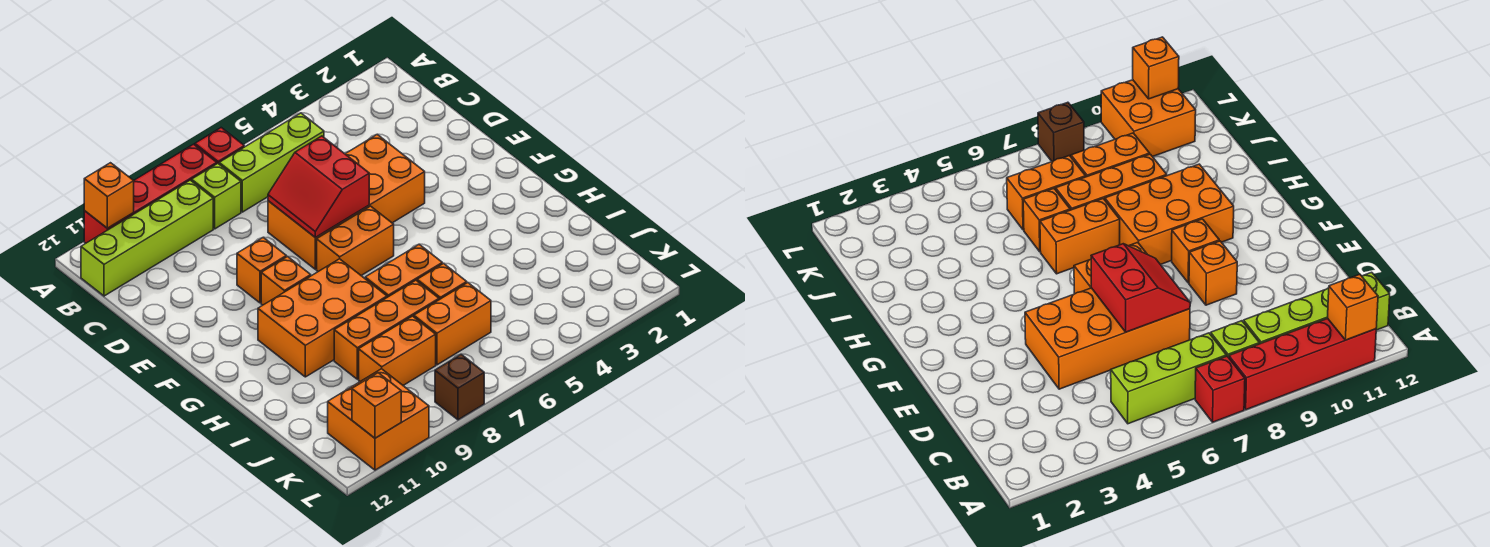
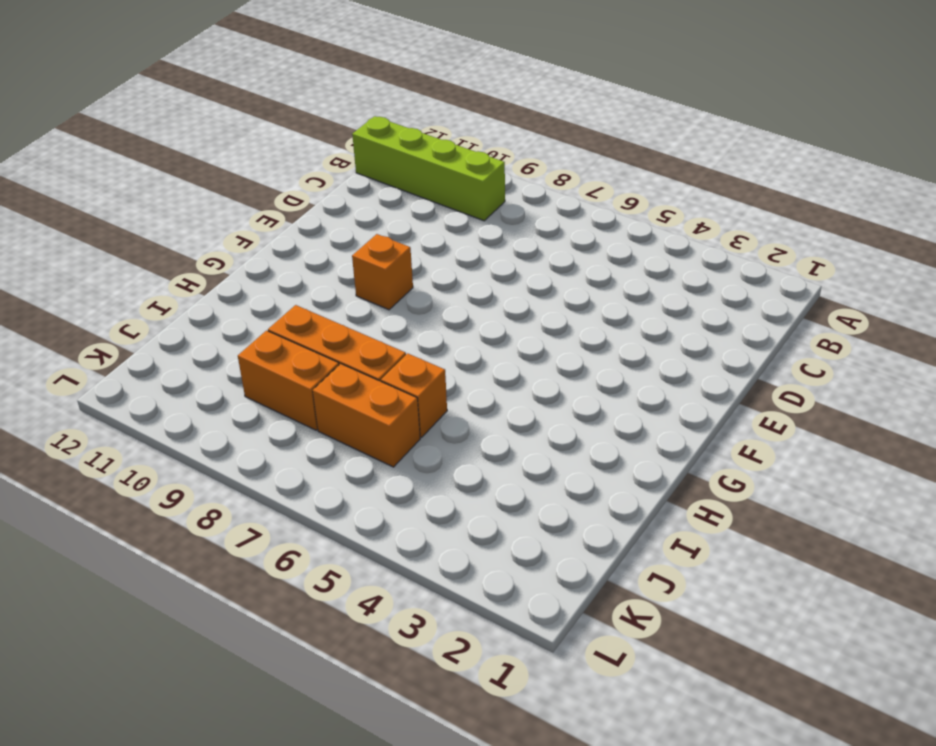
none -> red brick A7 level 1
none -> red brick A8:A11 level 1
none -> lime brick B5:B7 level 1

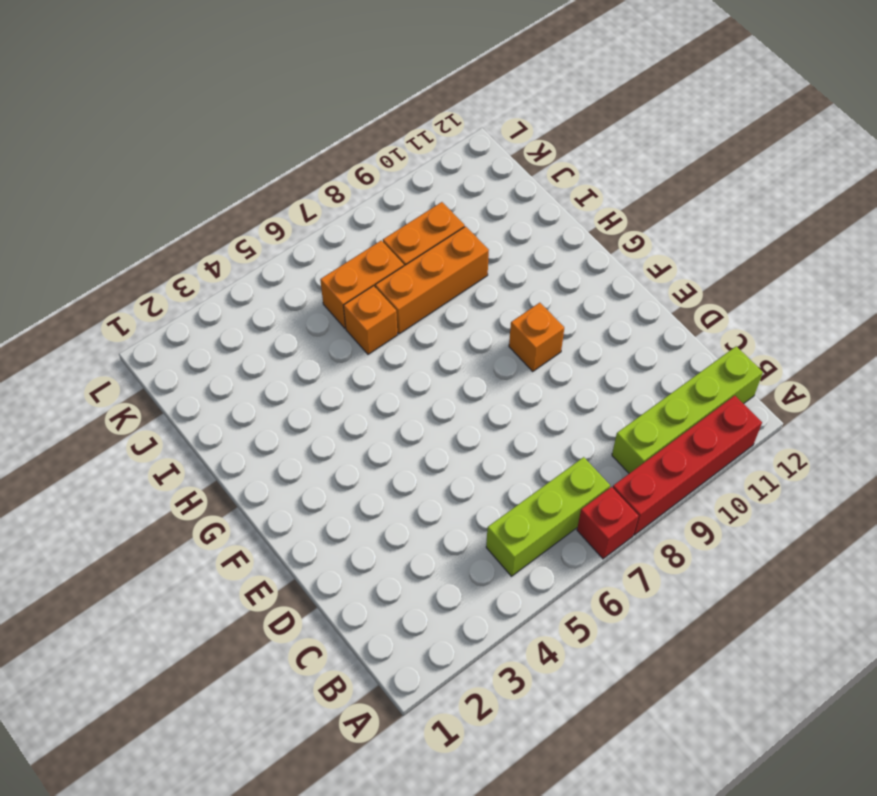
none -> lime brick B8 level 1
none -> orange brick D4:E7 level 1
none -> orange brick E9 level 1

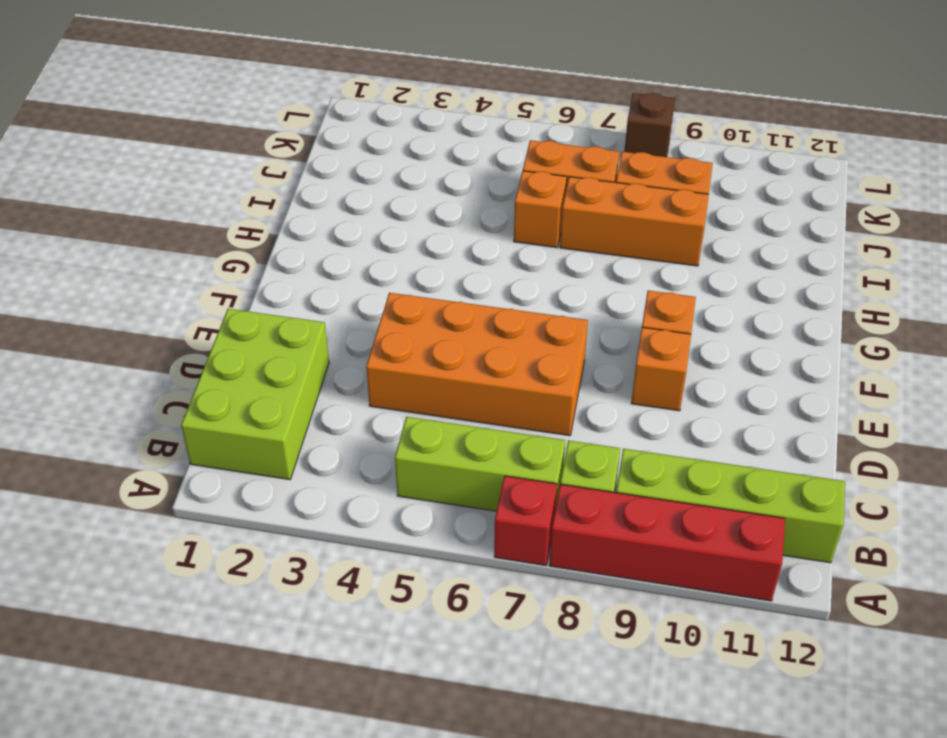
lime brick B1:D2 level 1 -> none
none -> orange brick F6:F7 level 1
none -> orange brick G8:H10 level 1
none -> orange brick H6:H7 level 1

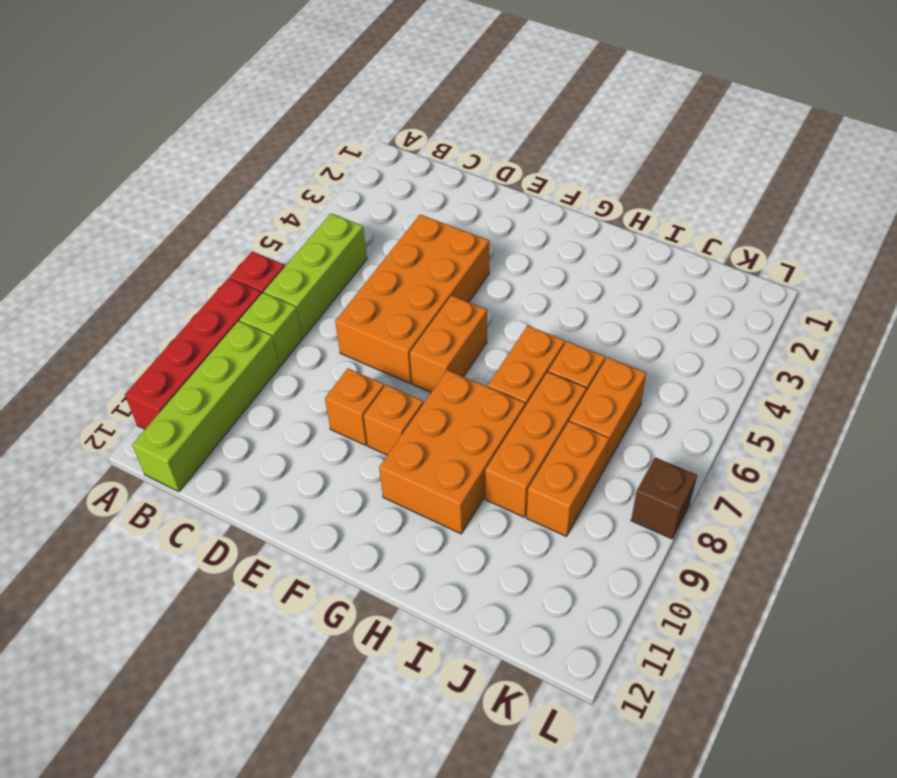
none -> orange brick K10:L11 level 1
none -> orange brick A11 level 2
none -> red slope D6:E7 level 2 top 6

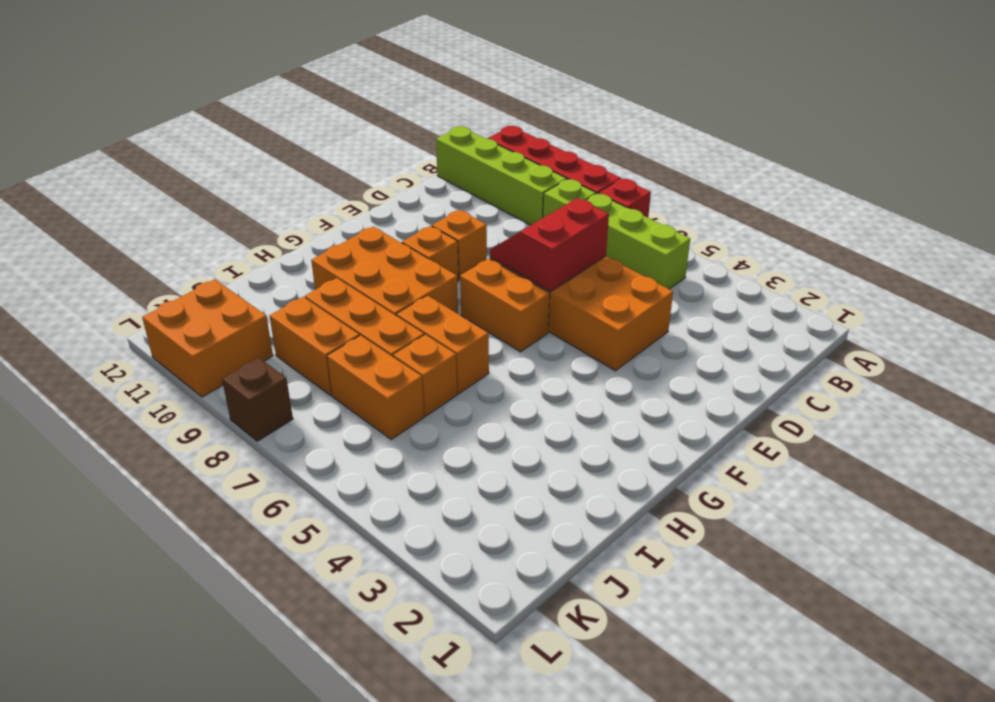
none -> orange brick A11 level 2
none -> orange brick L11 level 2

